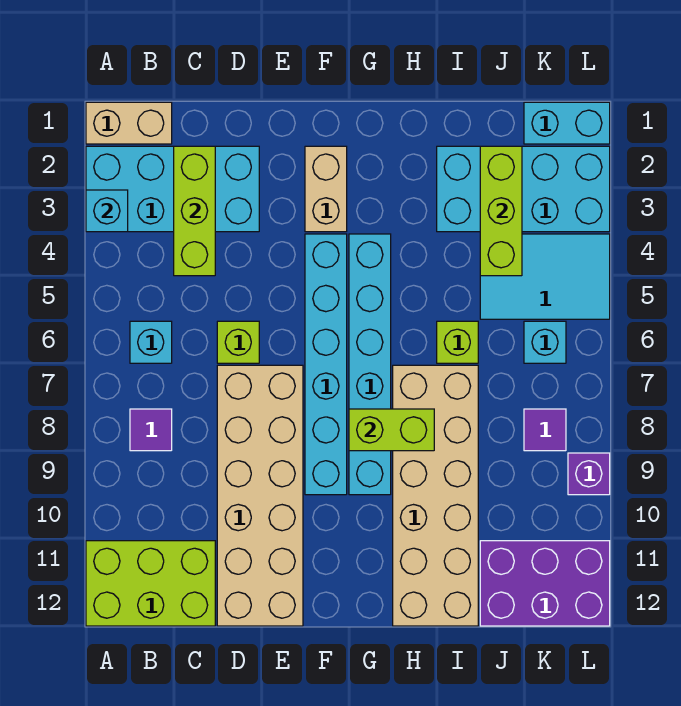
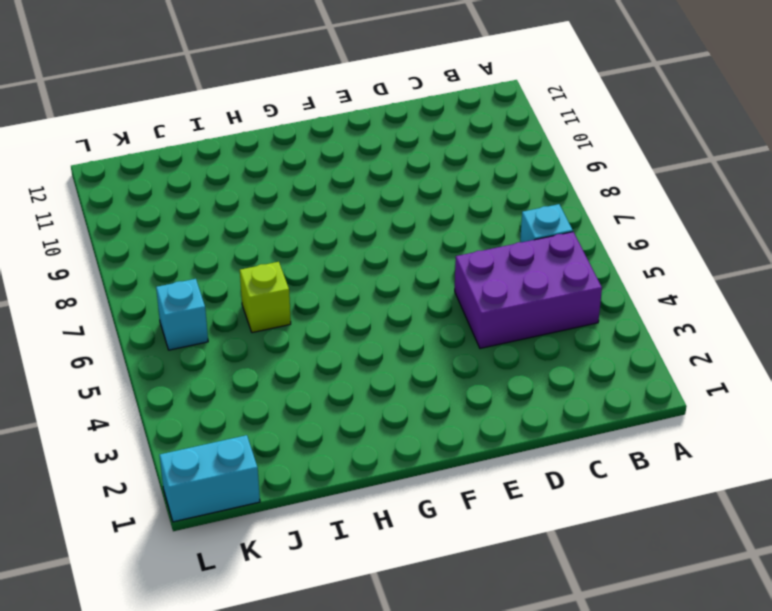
purple brick B4:D5 level 1 -> purple brick J11:L12 level 1
none -> tan brick A1:B1 level 1
none -> cyan brick A2:D3 level 1
none -> lime brick A11:C12 level 1

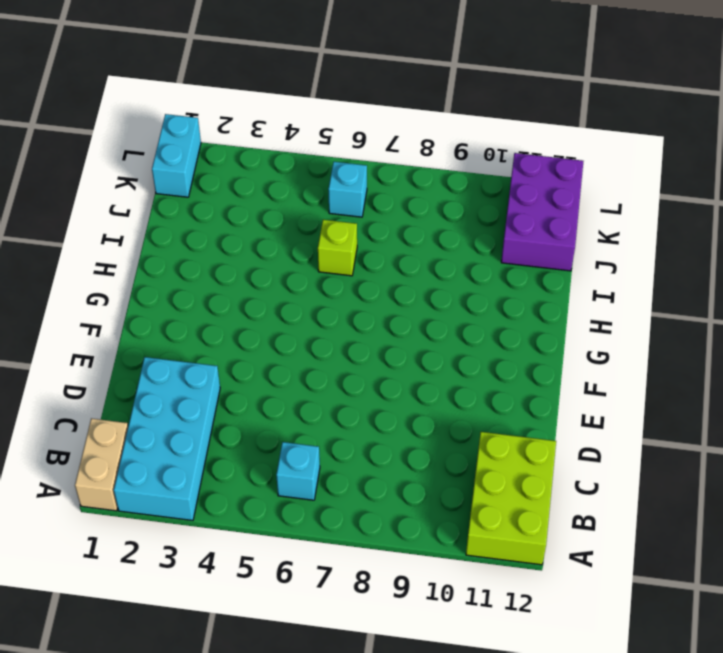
none -> purple tile B8 level 1
none -> lime brick D6 level 1
none -> tan brick D7:E12 level 1

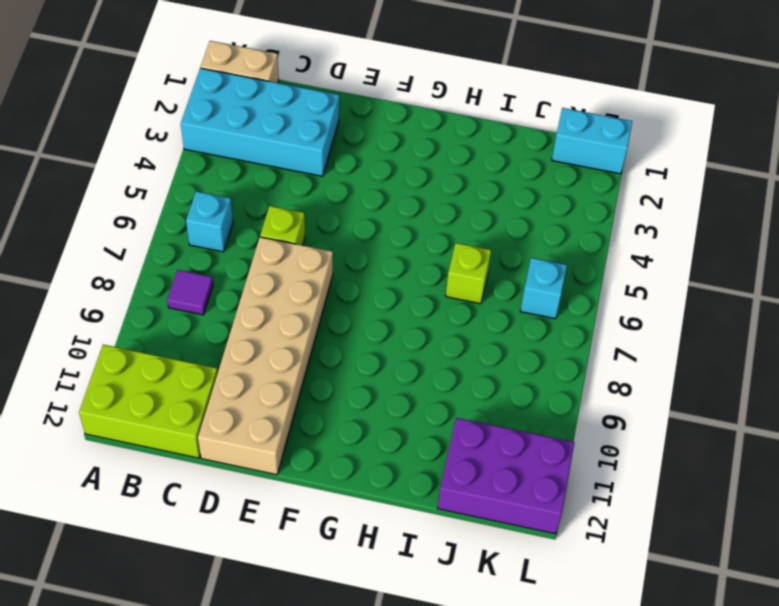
none -> tan brick F2:F3 level 1
none -> cyan brick F4:F9 level 1
none -> cyan brick G4:G9 level 1

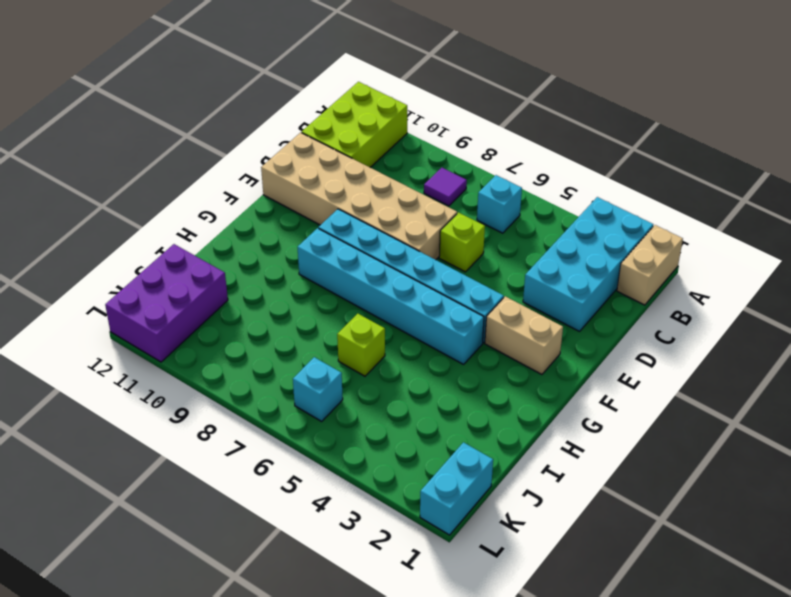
none -> tan brick H7:I12 level 1
none -> cyan brick I2:L3 level 1
none -> cyan tile J4:L5 level 1

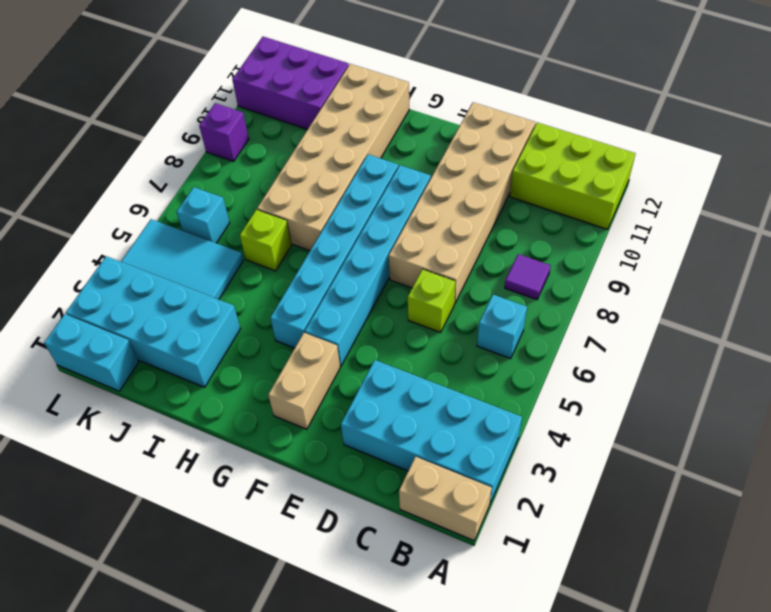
none -> purple tile K8 level 1
none -> cyan brick A3 level 2
none -> lime brick C2:C4 level 2

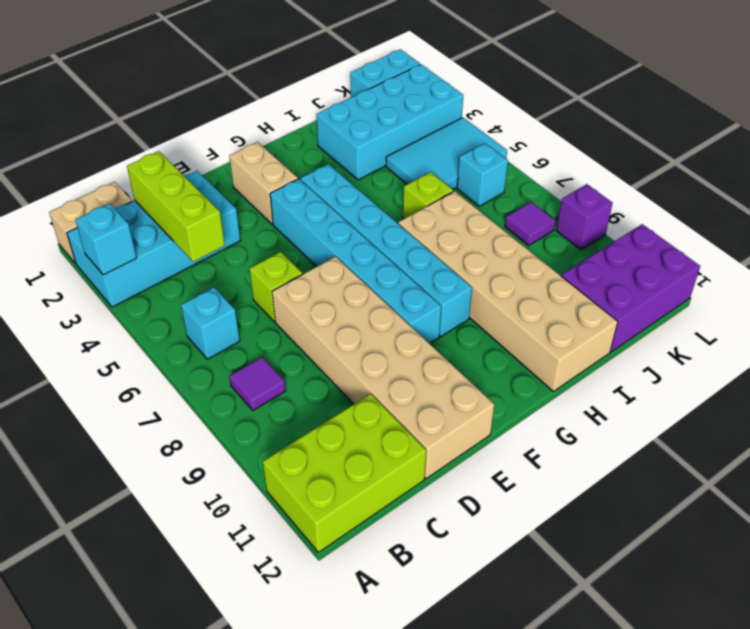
none -> lime brick G8:H8 level 2
none -> lime brick J2:J4 level 2

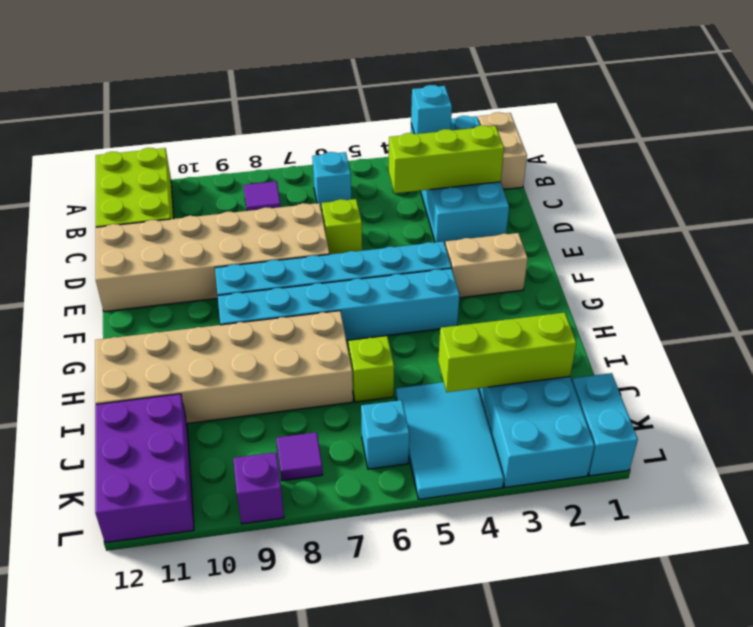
none -> lime brick G8:H8 level 2

